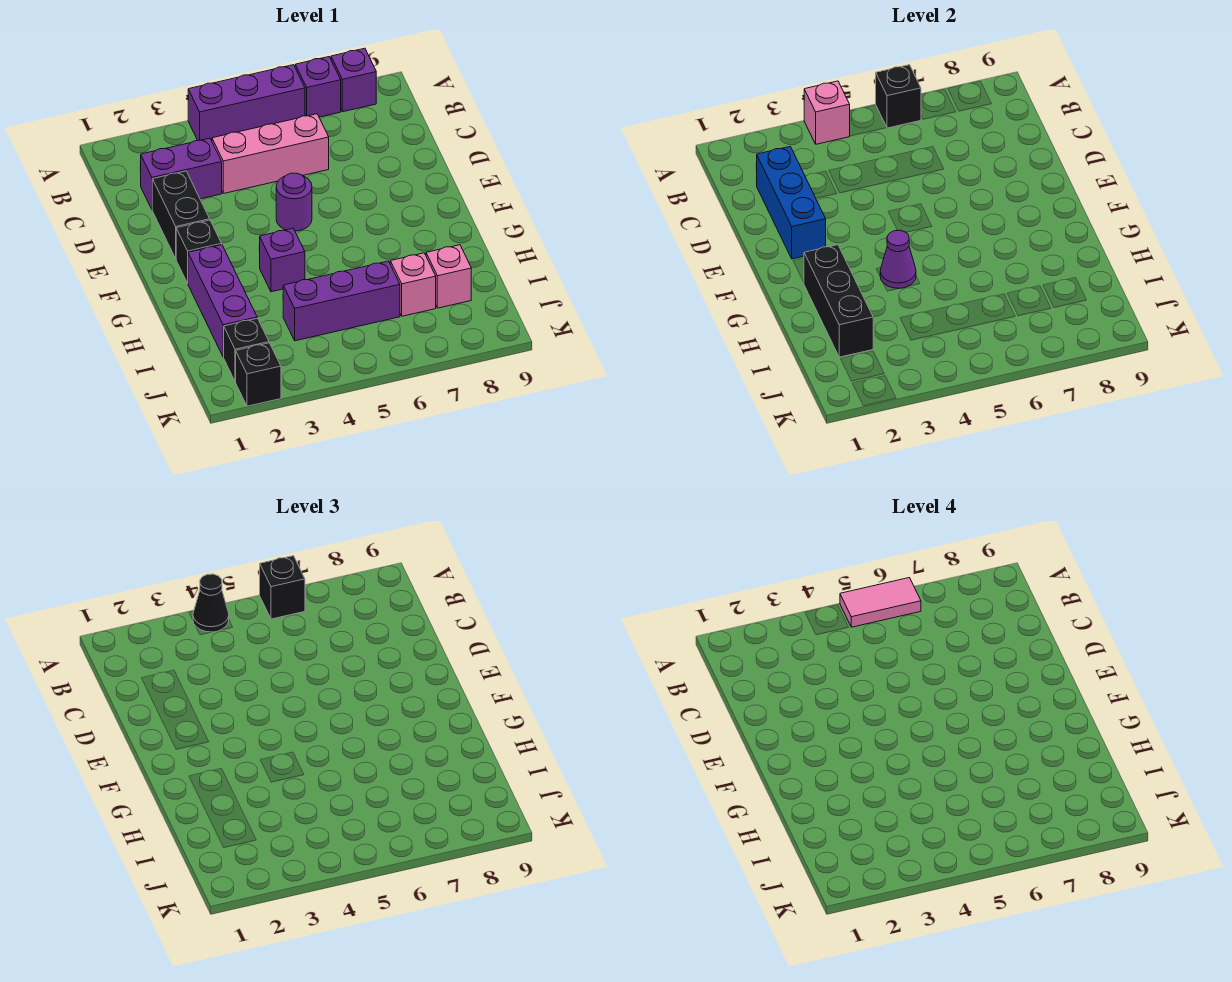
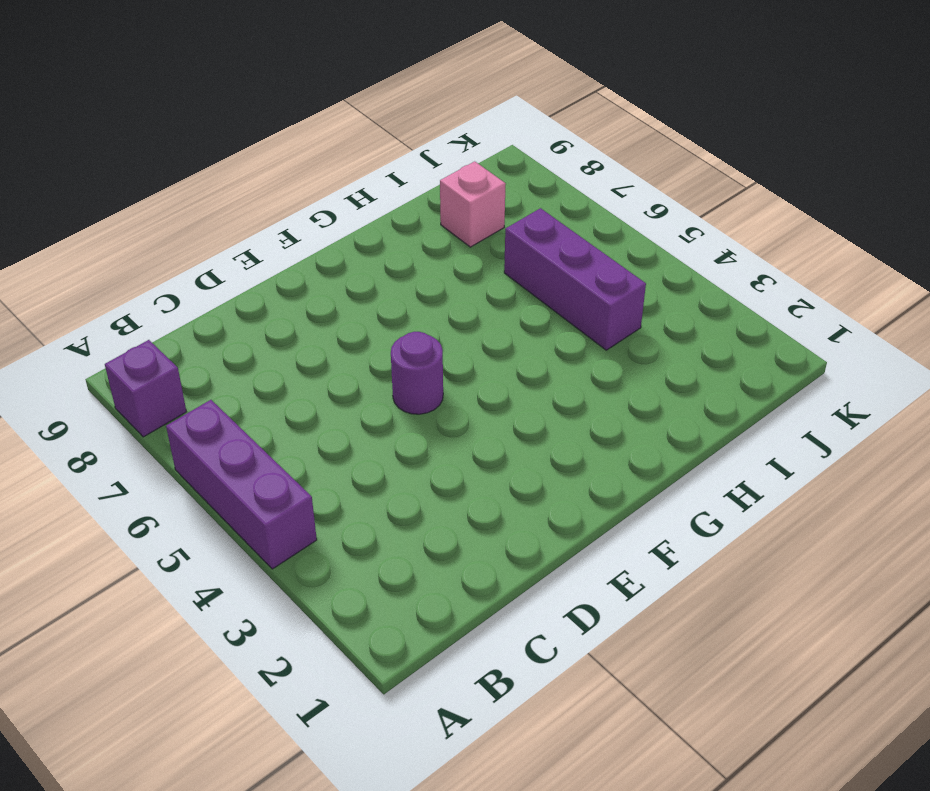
none -> purple brick A7 level 1
none -> purple brick C2:C3 level 1
none -> pink brick C4:C6 level 1

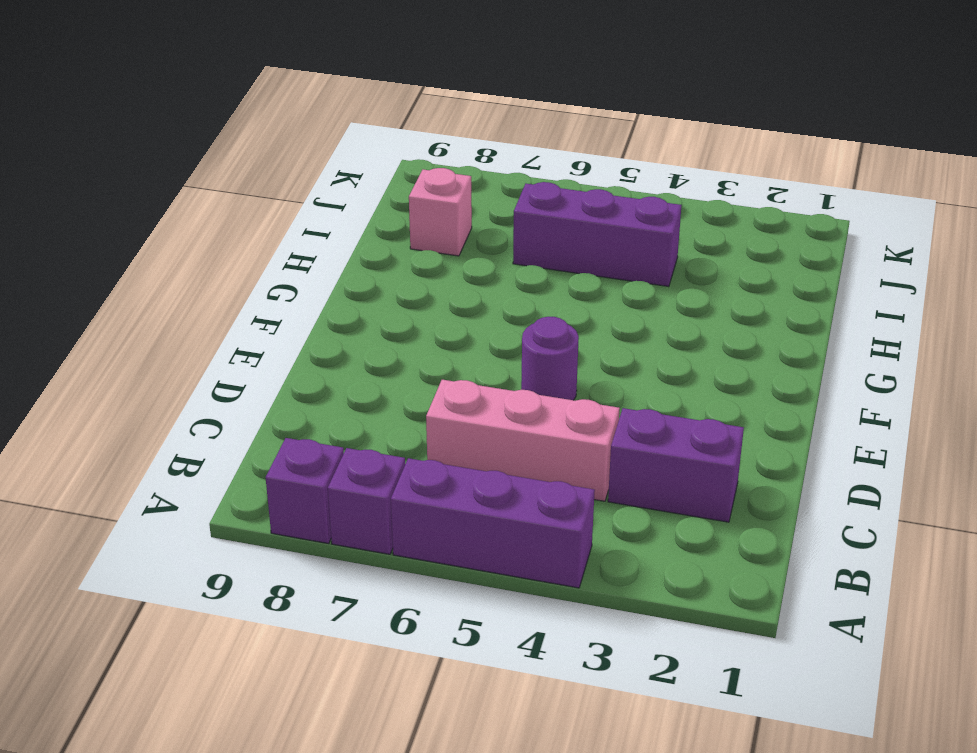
none -> black brick D2:E2 level 1
none -> black brick F2 level 1
none -> purple brick G2:I2 level 1

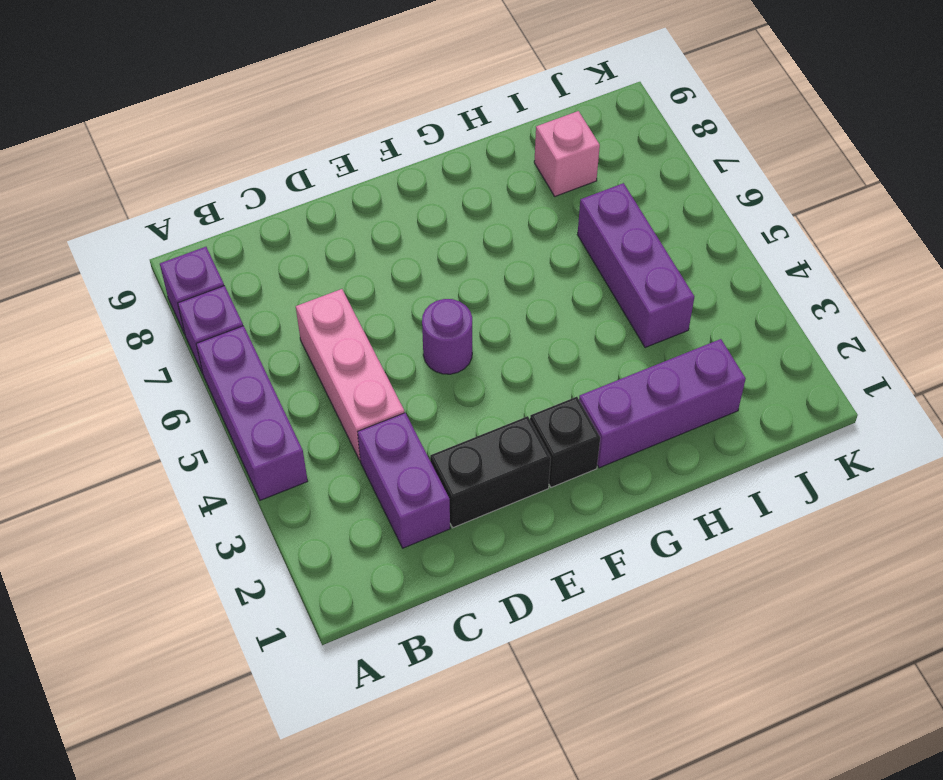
none -> purple brick G4 level 1
none -> pink brick I7 level 1
none -> black brick J2 level 1

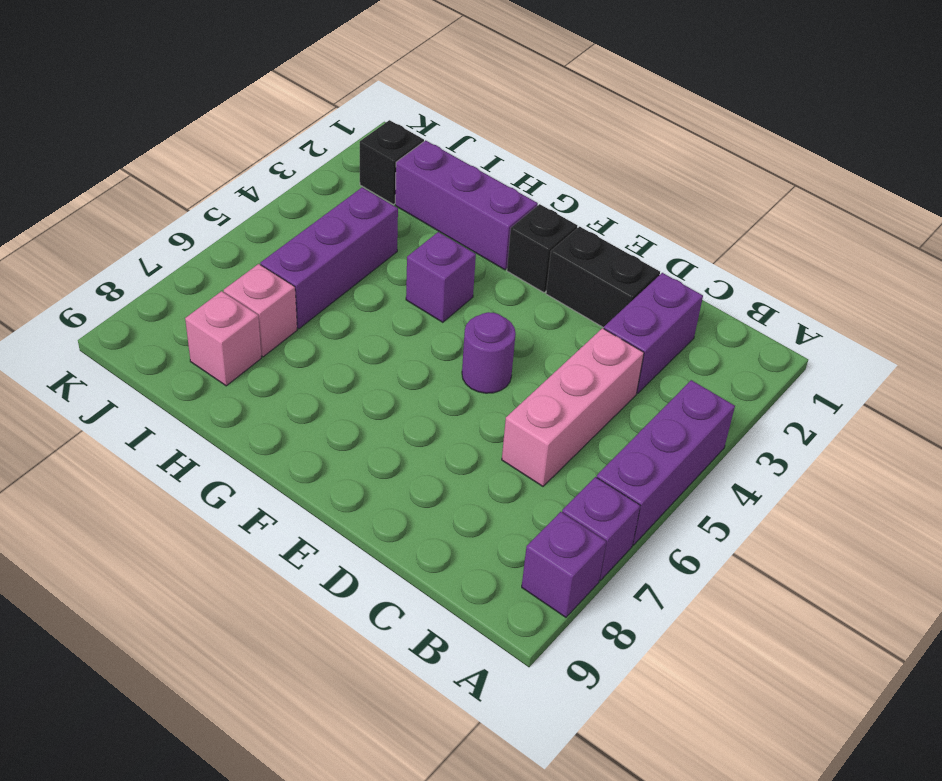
none -> black brick K2 level 1
none -> pink brick A4 level 2
none -> black brick A6 level 2

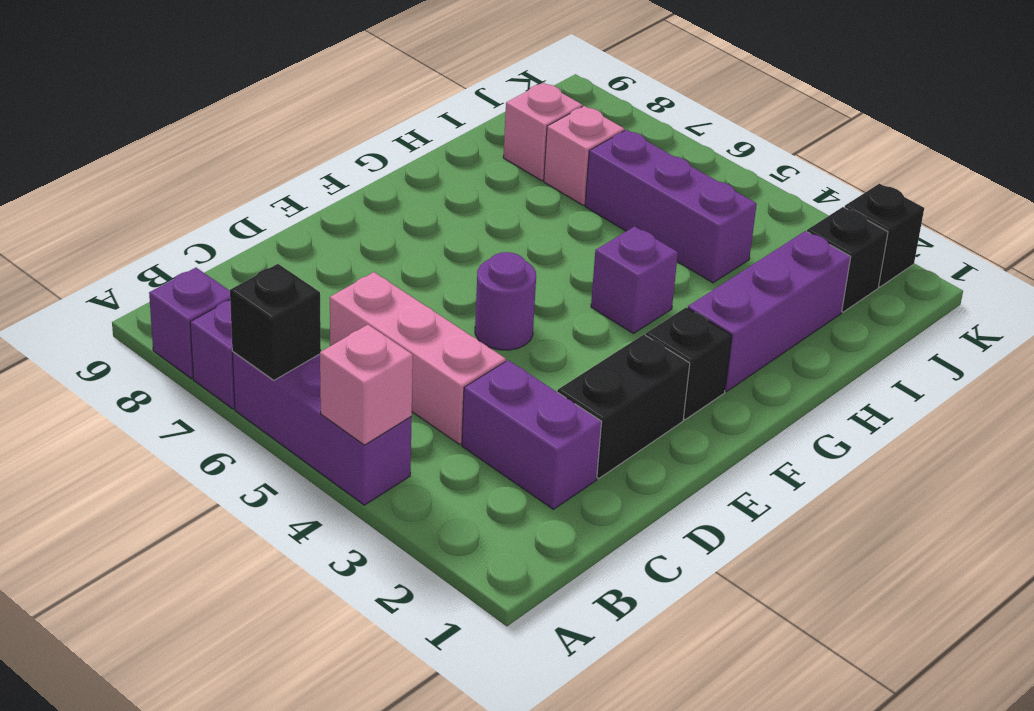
none -> blue brick C2:E2 level 2
none -> black brick G2:I2 level 2
none -> purple cone G4 level 2

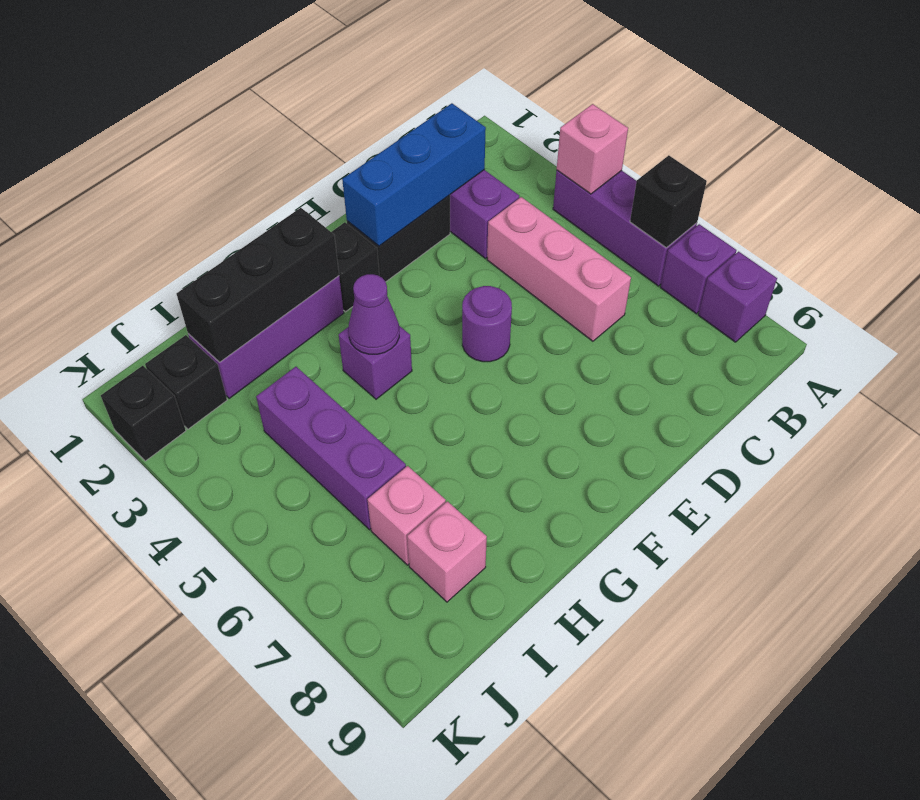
none -> black cone A4 level 3
none -> black brick A6 level 3
none -> pink tile A5:A6 level 4

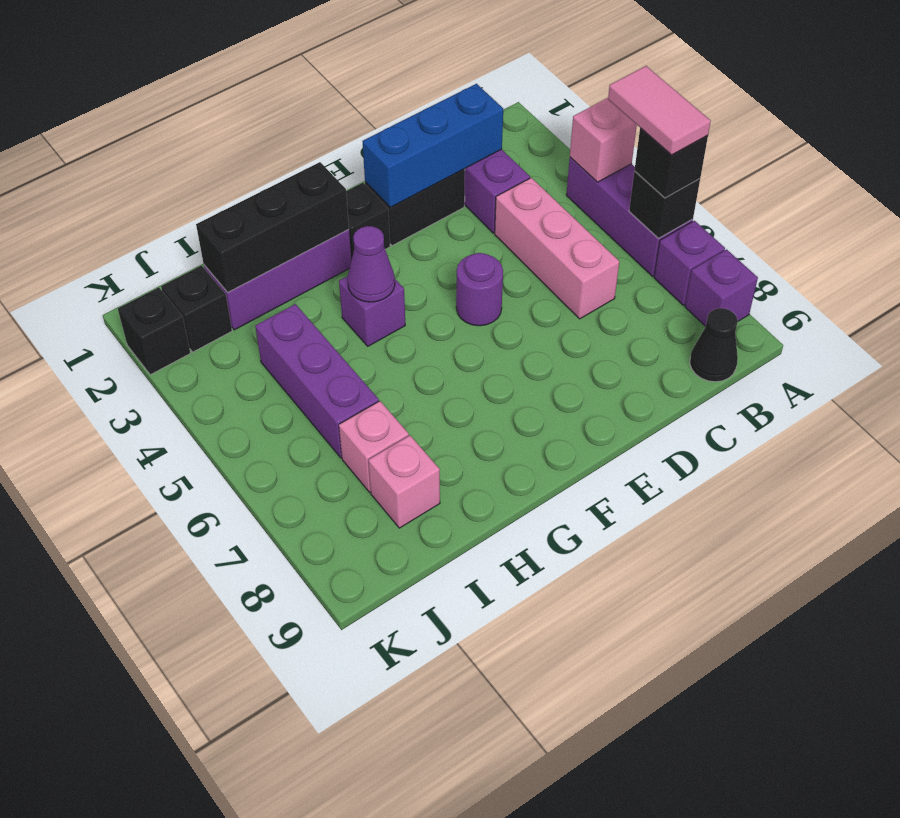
black cone B9 level 1 -> black cone A4 level 3

